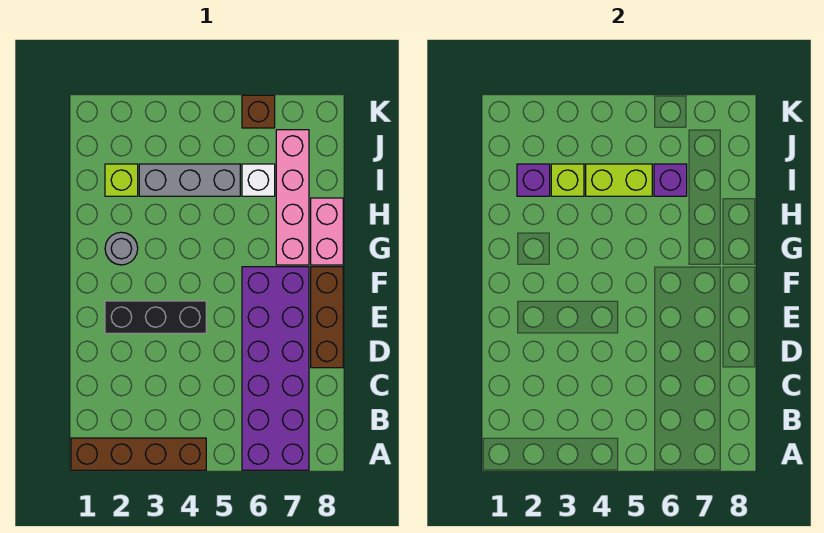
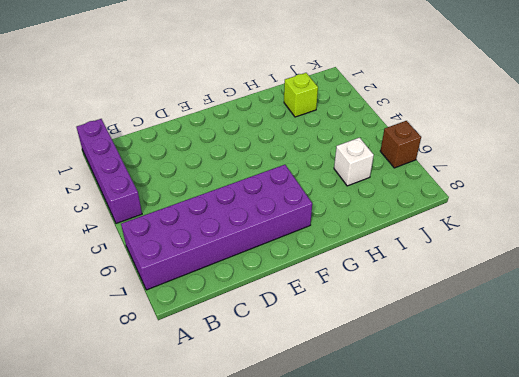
purple brick A1:A4 level 1 -> brown brick A1:A4 level 1
none -> brown brick D8:F8 level 1
none -> black brick E2:E4 level 1
none -> grey round brick G2 level 1

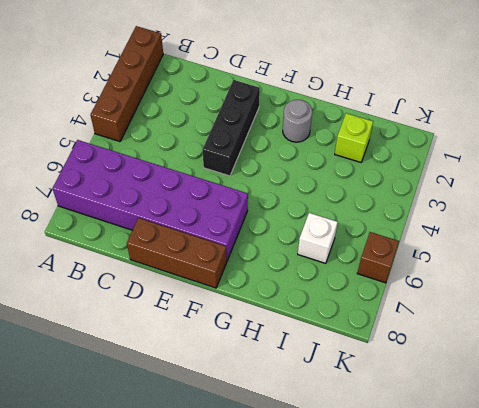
none -> pink brick G7:J7 level 1
none -> pink brick G8:H8 level 1
none -> grey brick I3:I5 level 1

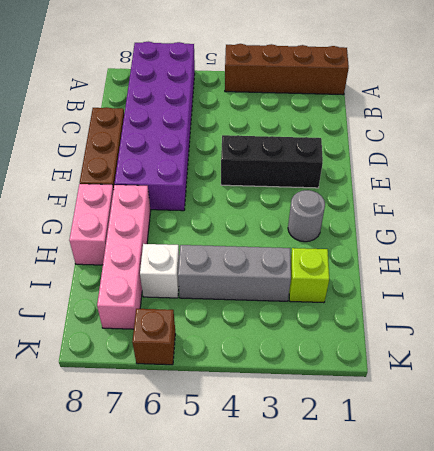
none -> purple brick I2 level 2
none -> lime brick I3 level 2
none -> lime brick I4:I5 level 2

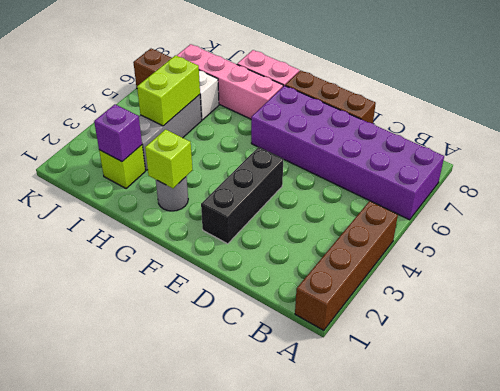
lime brick G2 level 2 -> lime brick I3 level 2
none -> purple brick I6 level 2

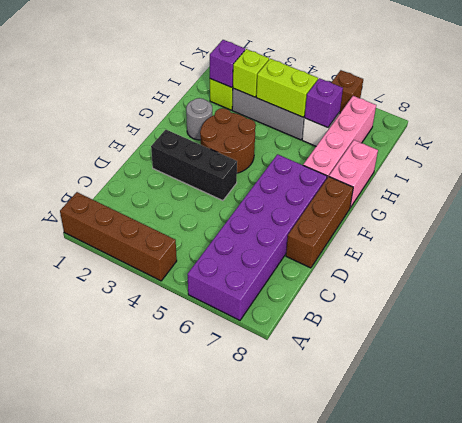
brown round brick F3:G4 level 1 -> none

